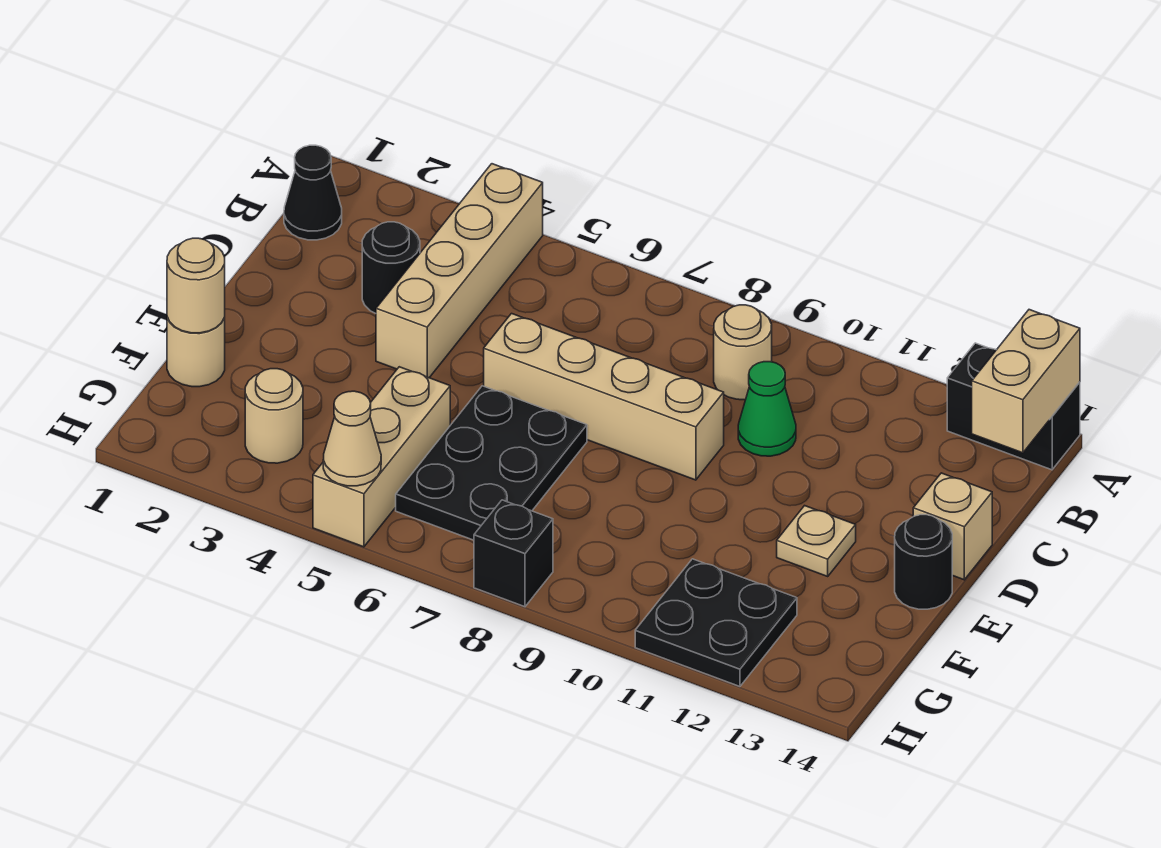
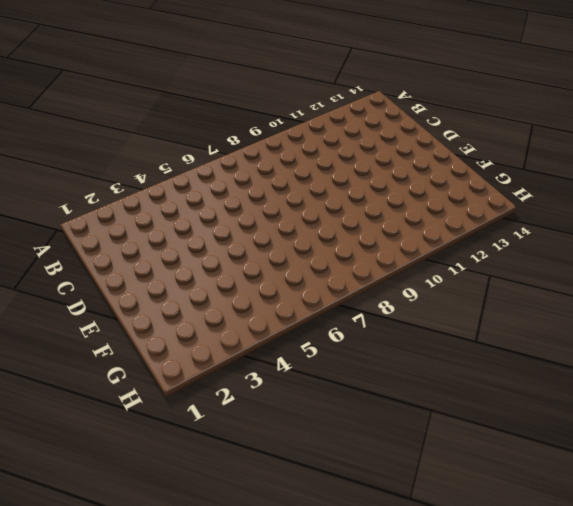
none -> tan brick A4:D4 level 1
none -> black brick A13:A14 level 1
none -> black cone B1 level 1

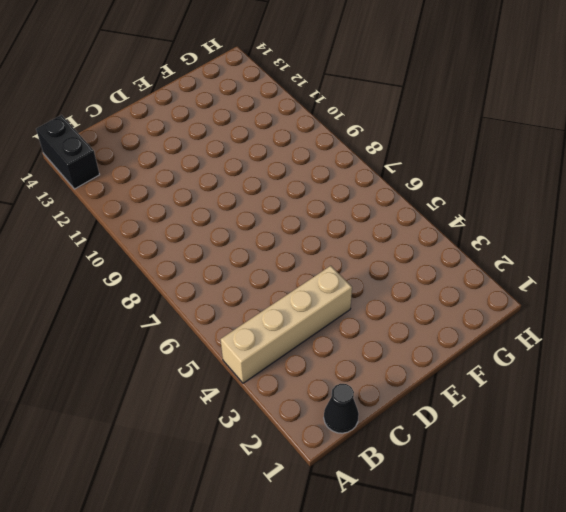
none -> tan round brick B9 level 1
none -> black round brick C3 level 1
none -> green cone C10 level 1

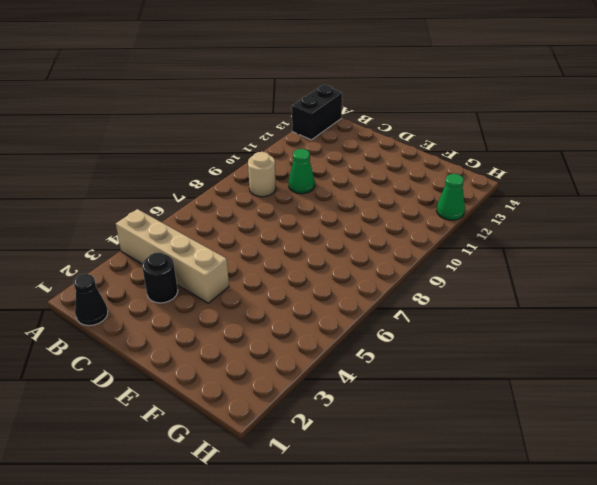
green cone H12 level 1 -> black plate G11:H12 level 1
none -> tan brick D6:D9 level 1
none -> tan brick D14 level 1
none -> black plate E6:G7 level 1

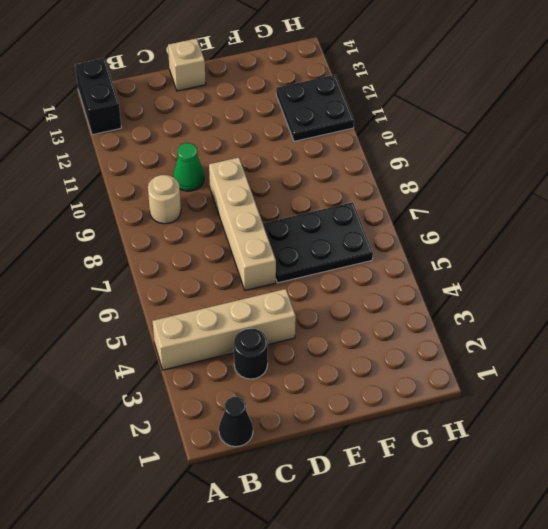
none -> tan plate E12 level 1
none -> black round brick E14 level 1
none -> tan round brick F1 level 1

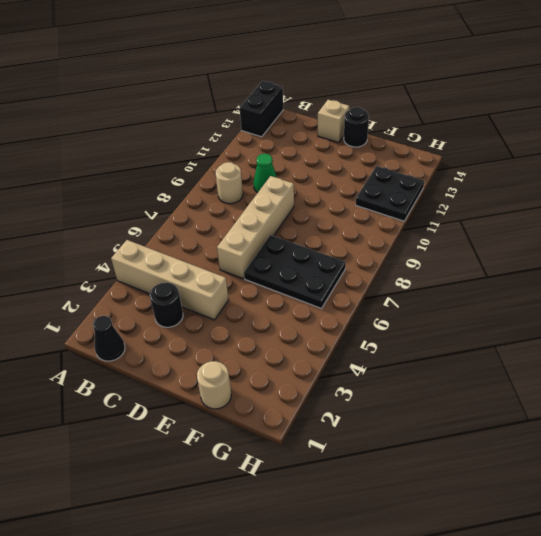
none -> tan plate E12 level 1
none -> tan brick F5:H5 level 1
none -> tan round brick G3 level 1

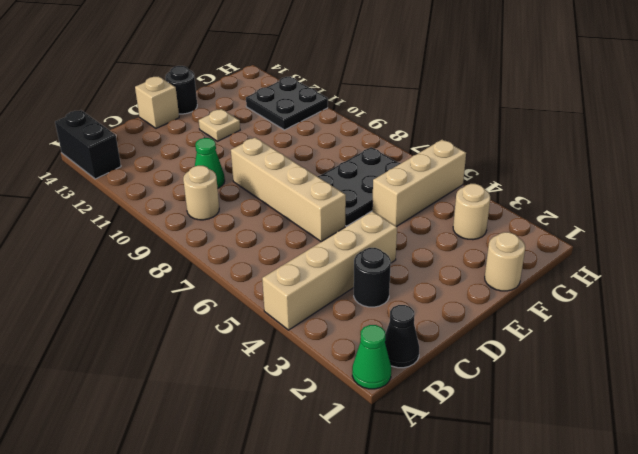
green cone A1 level 1 -> none
none -> black brick H8 level 1
none -> tan brick A14:B14 level 2
none -> tan round brick F1 level 2

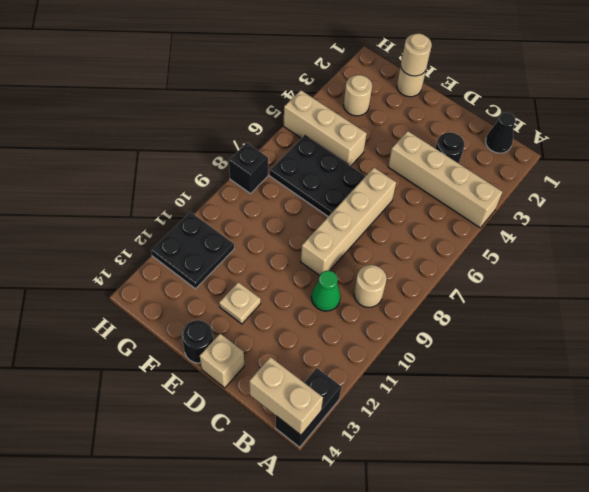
none -> tan cone H5 level 2

